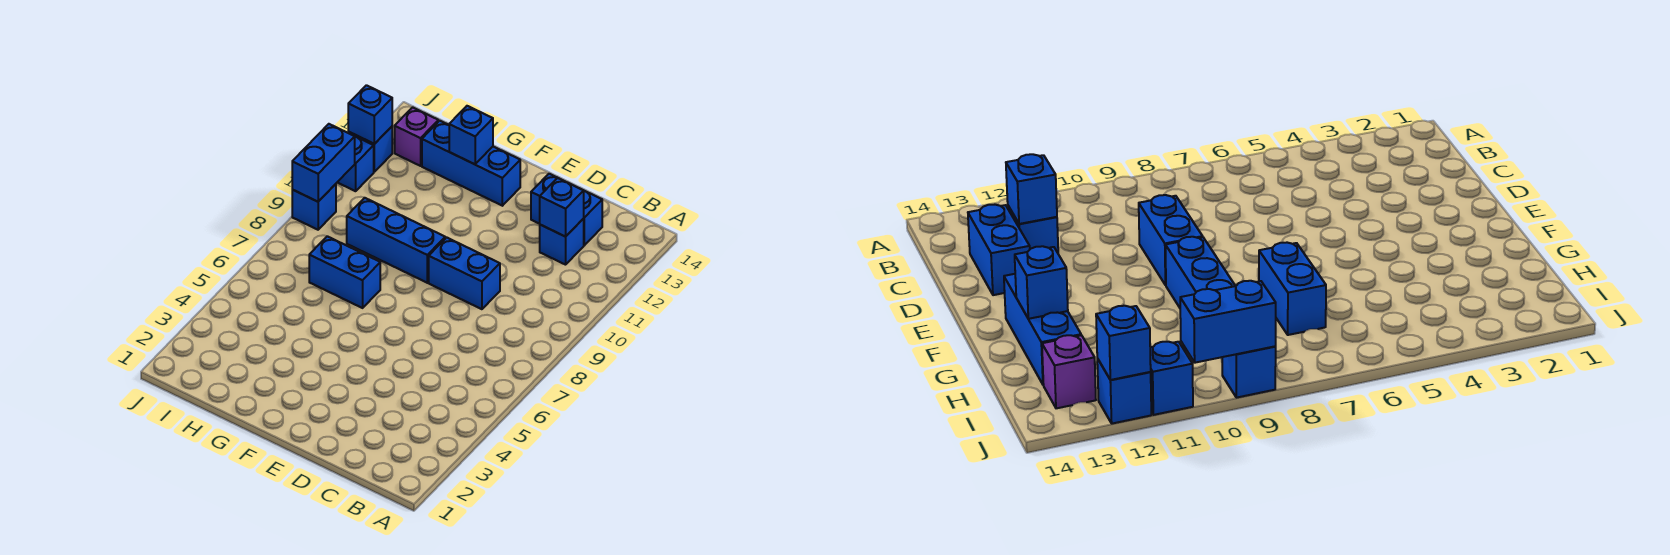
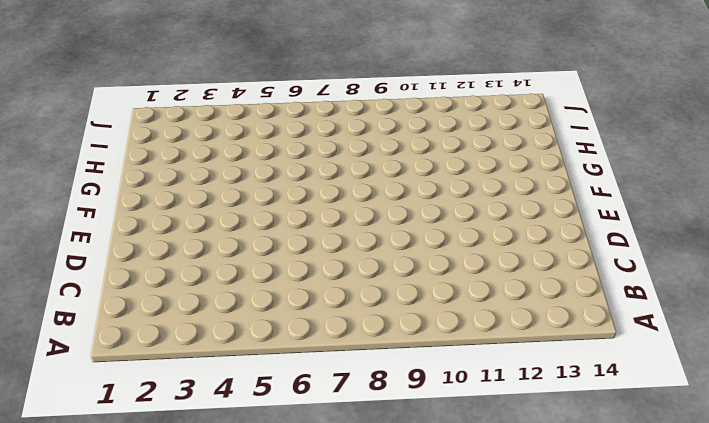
none -> blue brick C12 level 1
none -> blue brick C13:D13 level 1
none -> blue brick D9:E9 level 1

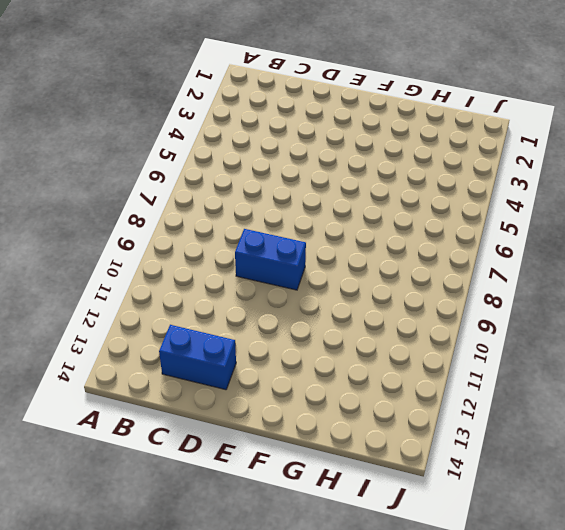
none -> blue brick C12 level 1
none -> blue brick F9:H9 level 1
none -> blue brick F13:H13 level 1

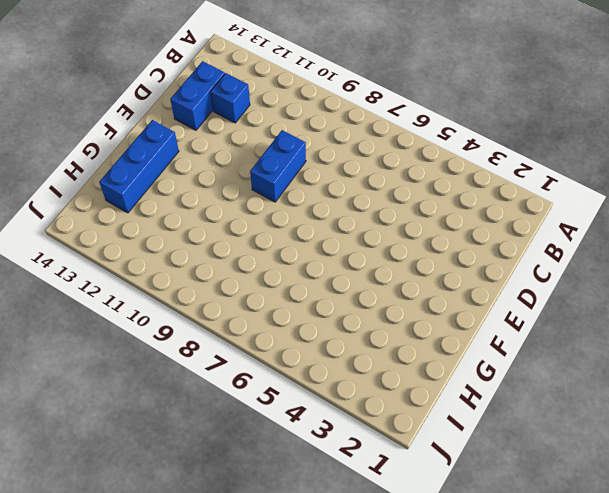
none -> blue brick F9:H9 level 1
none -> blue brick G7:H7 level 1
none -> purple brick I13 level 1

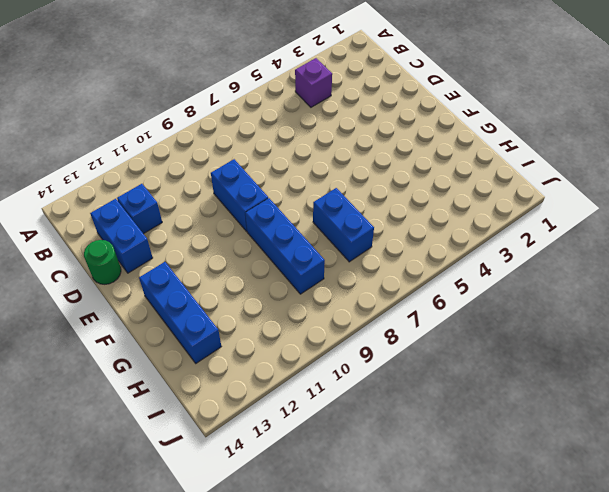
purple brick B4 level 1 -> purple brick I13 level 1
green round brick D14 level 1 -> none
none -> blue brick J9 level 1
none -> blue brick J11 level 1
none -> blue brick J12 level 1

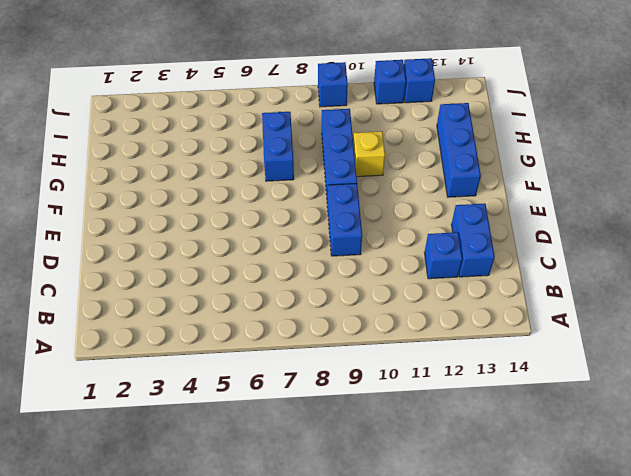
yellow brick G10 level 1 -> none
none -> purple brick I13 level 1
none -> blue brick C12 level 2
none -> blue brick G13 level 2

